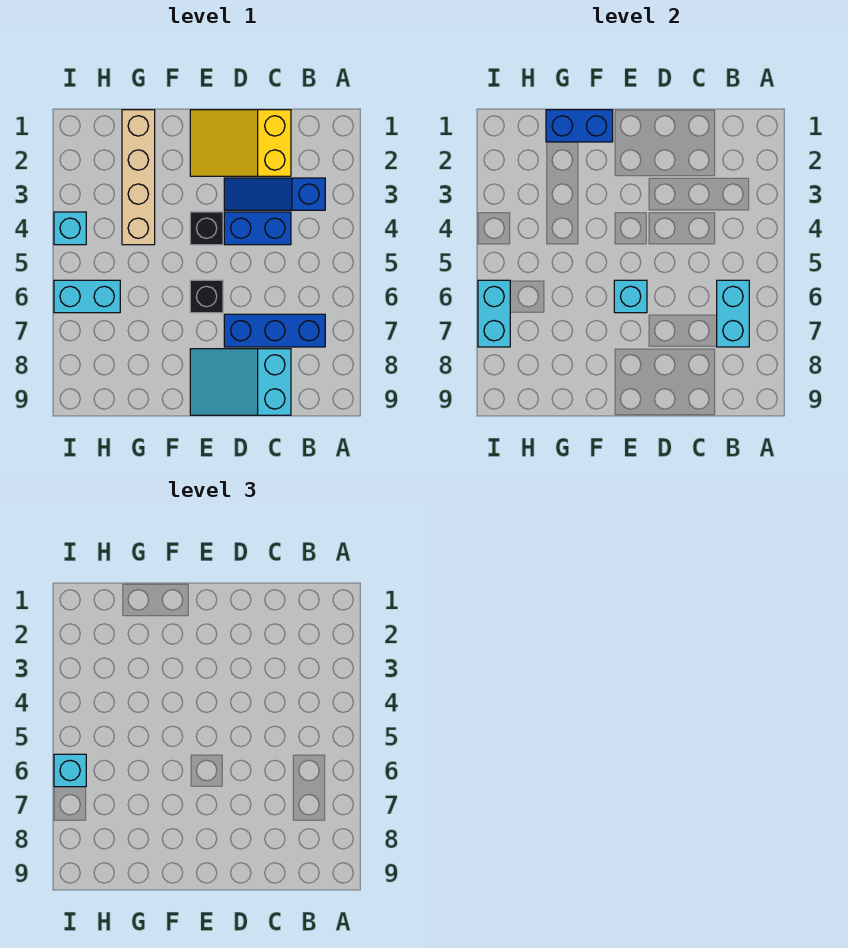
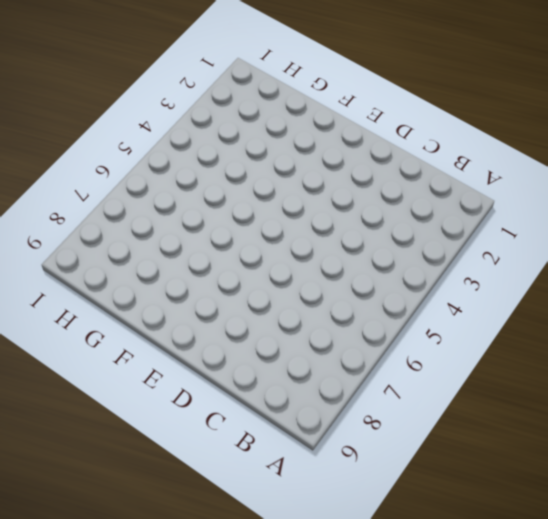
none -> blue slope B3:D3 level 1 top B
none -> blue brick B7:D7 level 1
none -> yellow slope C1:E2 level 1 top C

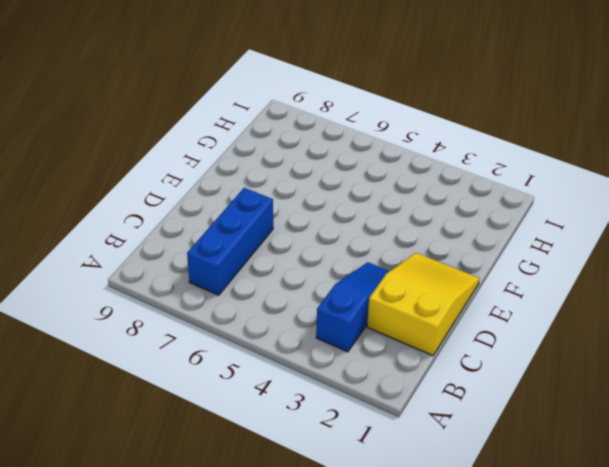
none -> blue brick C4:D4 level 1
none -> cyan slope C8:E9 level 1 top C
none -> black brick E4 level 1

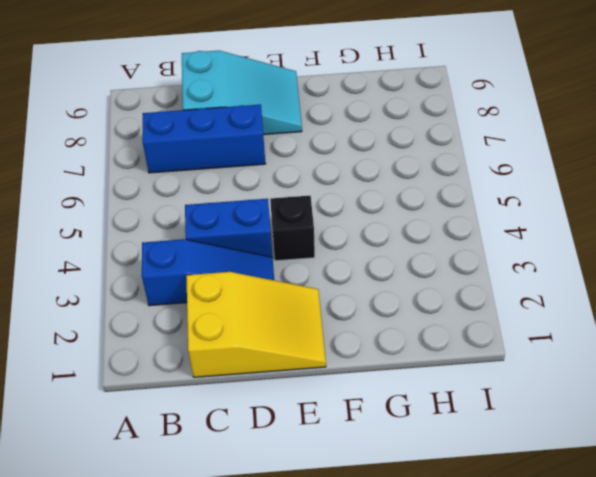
none -> black brick E6 level 1
none -> tan brick G1:G4 level 1
none -> cyan brick H6:I6 level 1

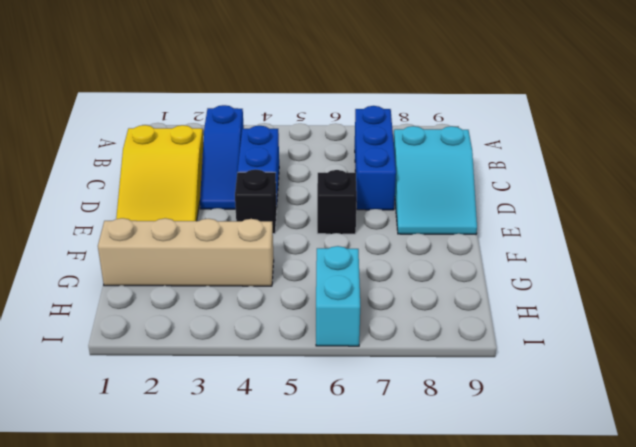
none -> cyan brick I4 level 1
none -> cyan brick B6:B7 level 2
none -> cyan brick E6 level 2

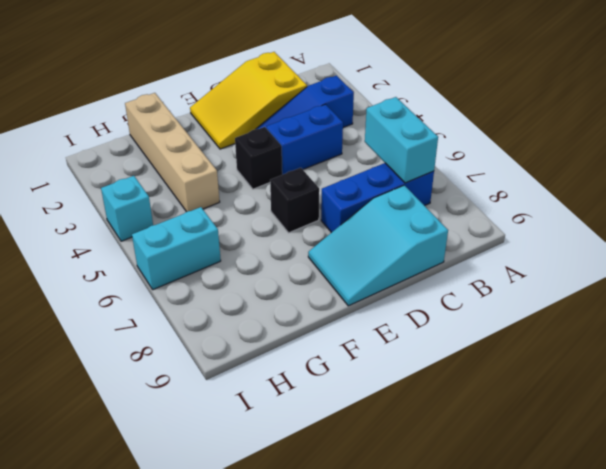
none -> cyan brick E6 level 2
none -> blue brick F1:G1 level 2
none -> cyan brick I6:I7 level 2

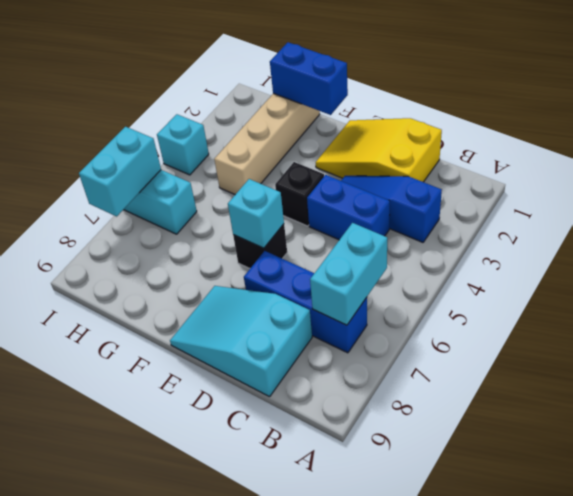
none -> cyan brick I6 level 3

